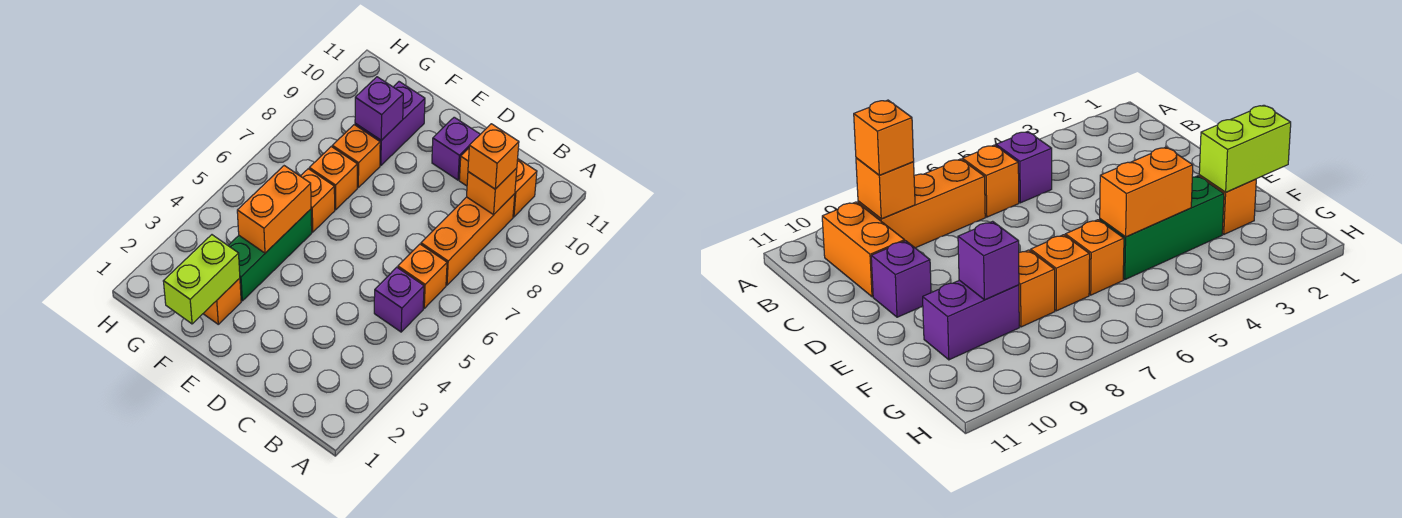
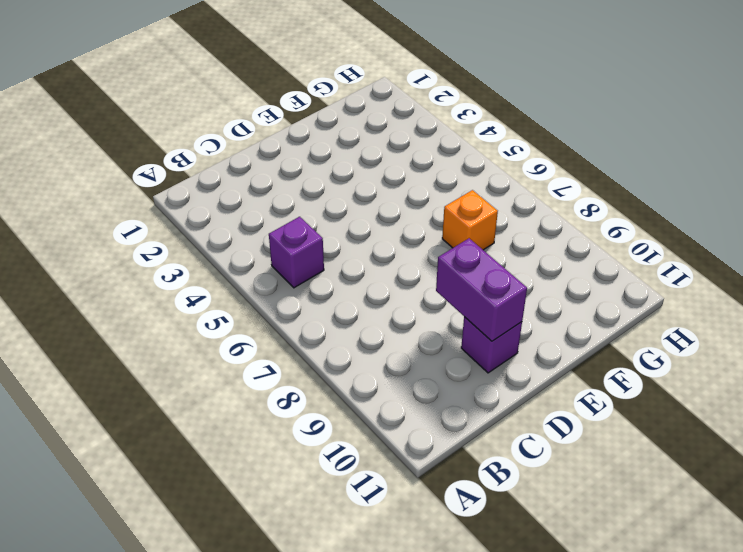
purple brick D9:D10 level 2 -> purple brick F9:F10 level 1
none -> orange brick B6 level 1
none -> orange brick B7:B9 level 1
none -> orange brick B10:C10 level 1

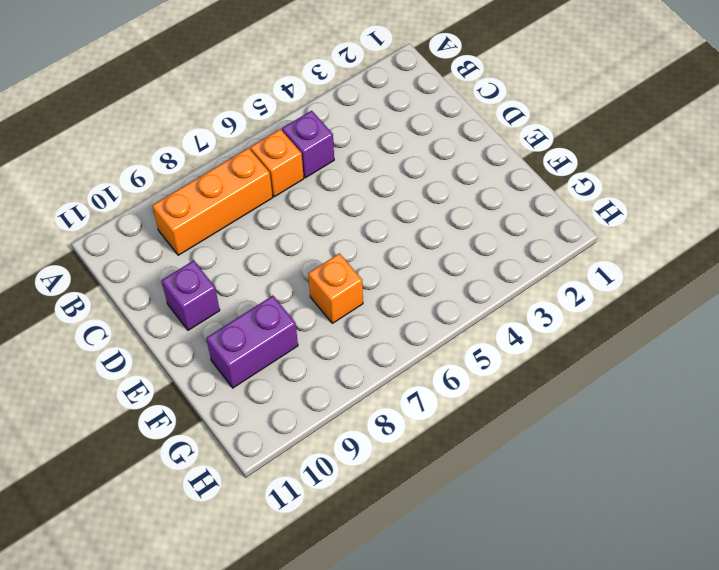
none -> orange brick B10:C10 level 1
none -> orange brick F2 level 1
none -> green brick F3:F5 level 1

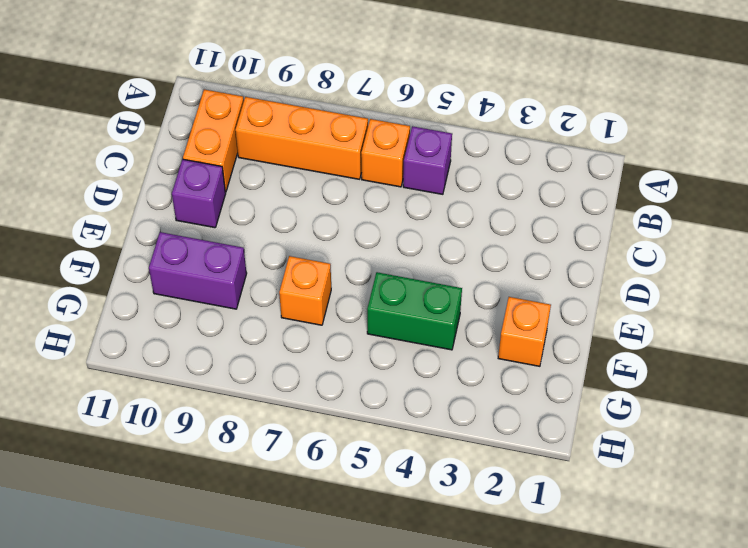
green brick F4:F5 level 1 -> green brick F3:F5 level 1
none -> orange brick F6 level 1
none -> orange brick F8 level 1
none -> orange brick B9 level 2

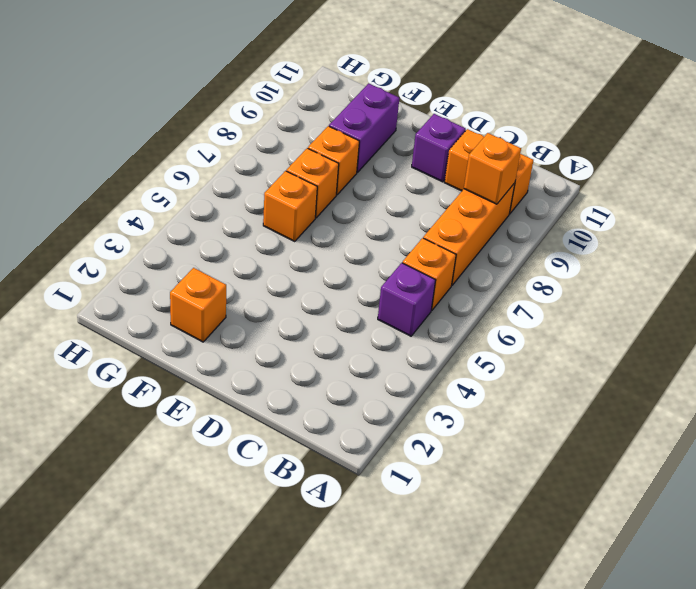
none -> green brick F3:F5 level 1
none -> lime brick F1:F2 level 2
none -> orange brick F4:F5 level 2

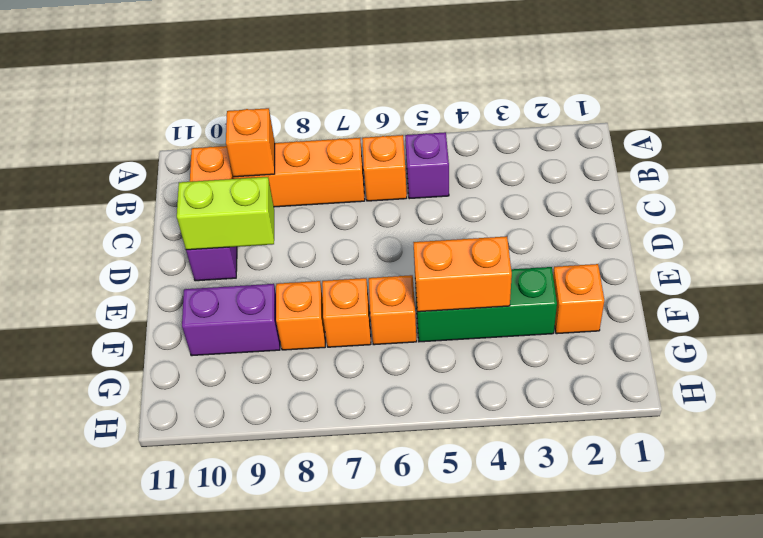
lime brick D9:D10 level 2 -> lime brick F1:F2 level 2
none -> purple brick F9 level 2
none -> orange brick B9 level 3

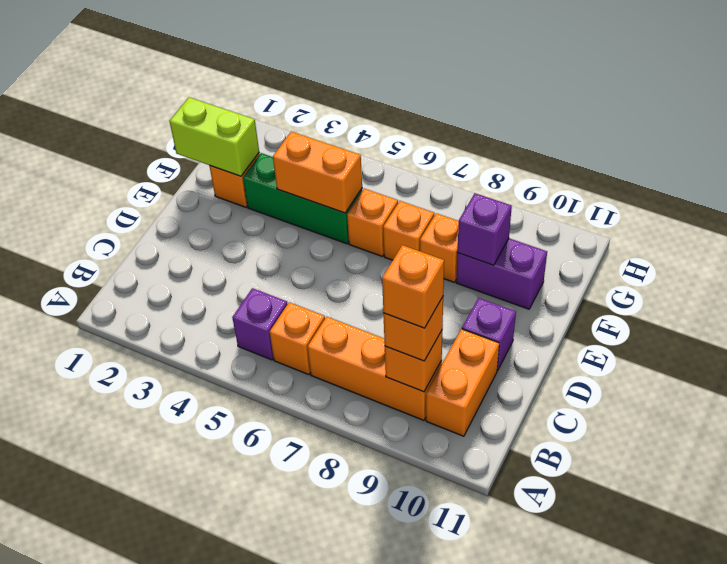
orange brick B9 level 4 -> none

